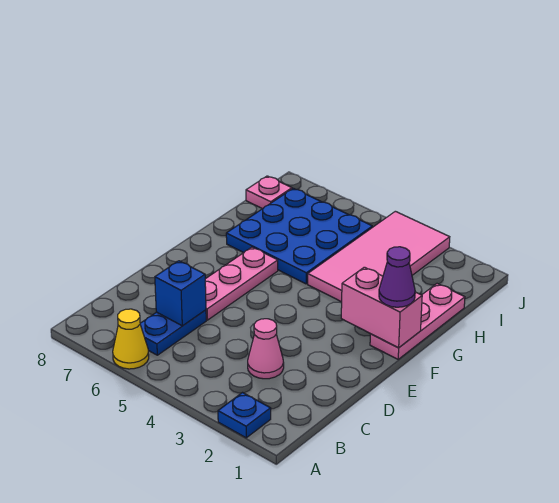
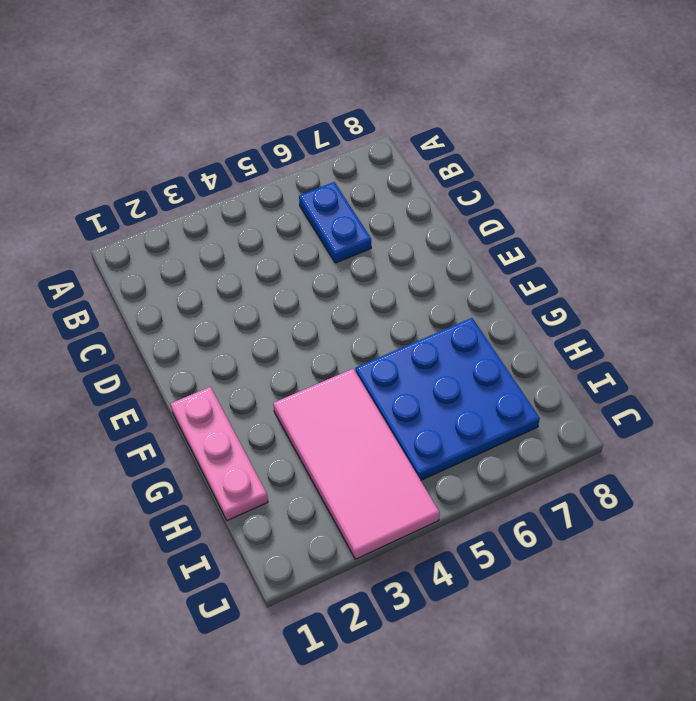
none -> blue plate A2 level 1
none -> yellow cone A6 level 1
none -> pink cone C3 level 1

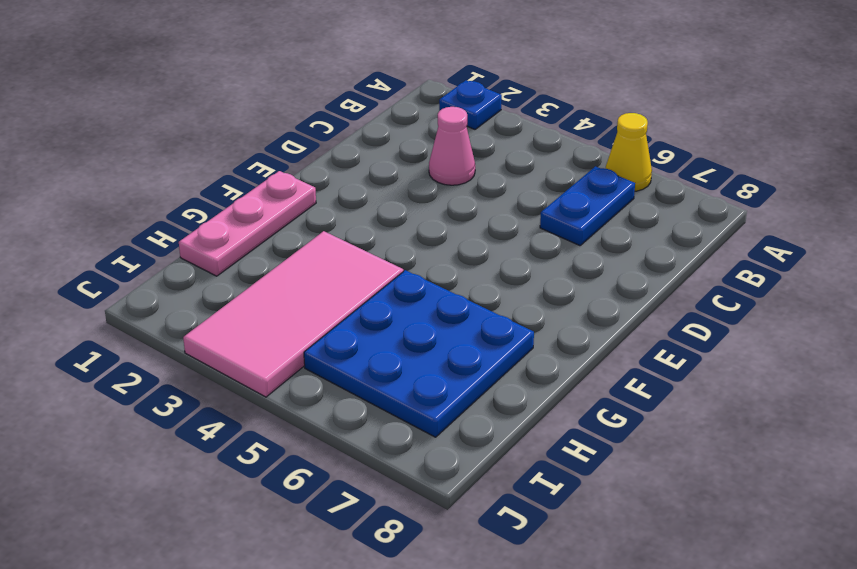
none -> pink plate D6:F6 level 1
none -> pink plate I8 level 1
none -> blue brick C6 level 2

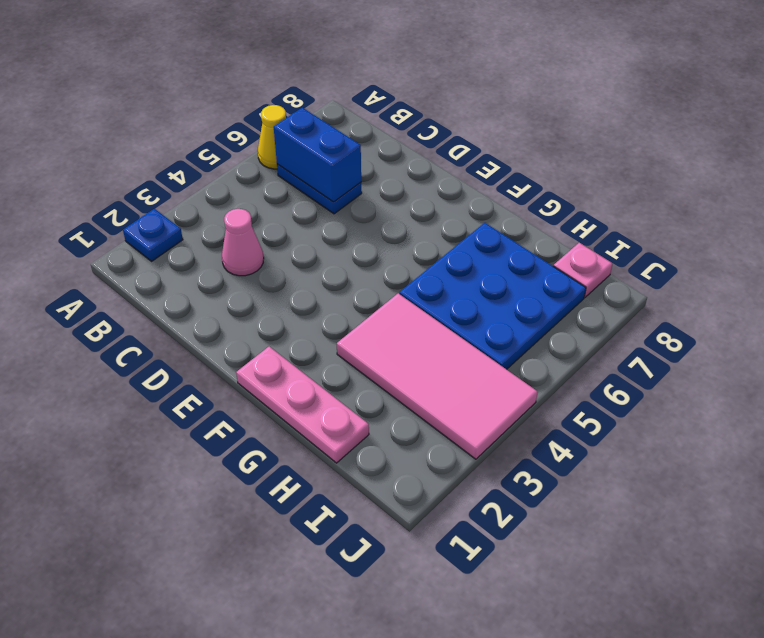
blue brick B6:C6 level 2 -> blue brick C6 level 2
none -> pink plate D6:F6 level 1
none -> pink brick F1:F2 level 2
none -> purple cone F1 level 3

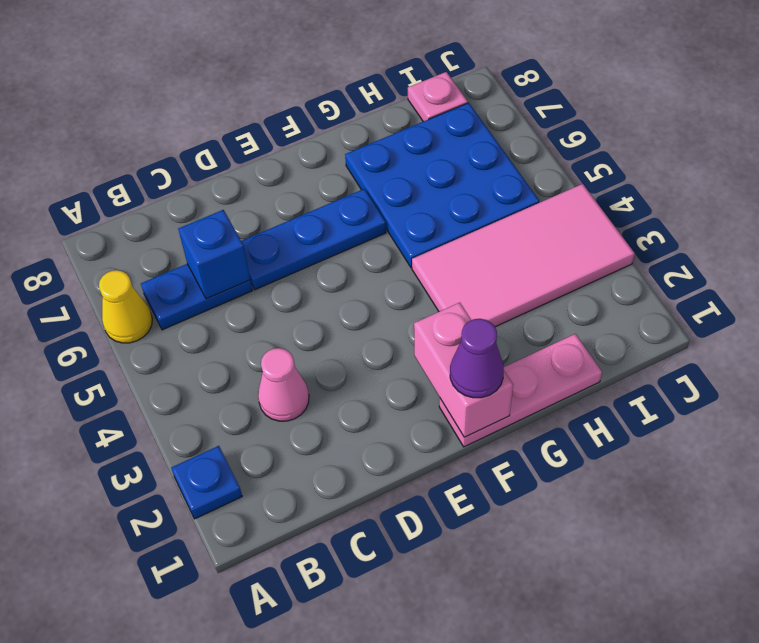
blue plate D6:F6 level 1 -> pink plate D6:F6 level 1

